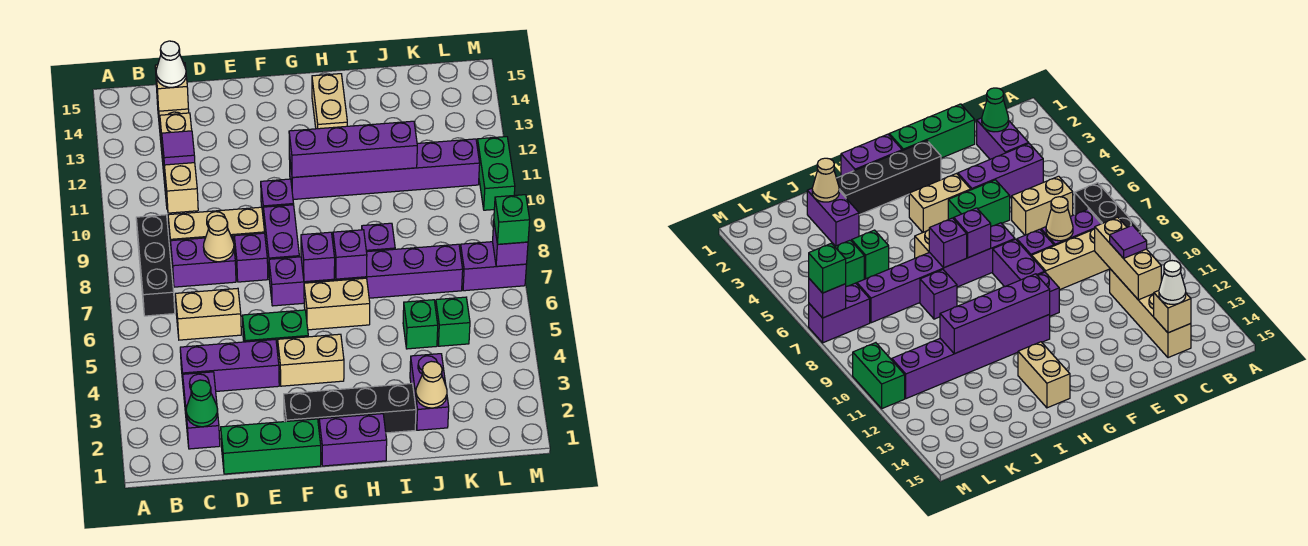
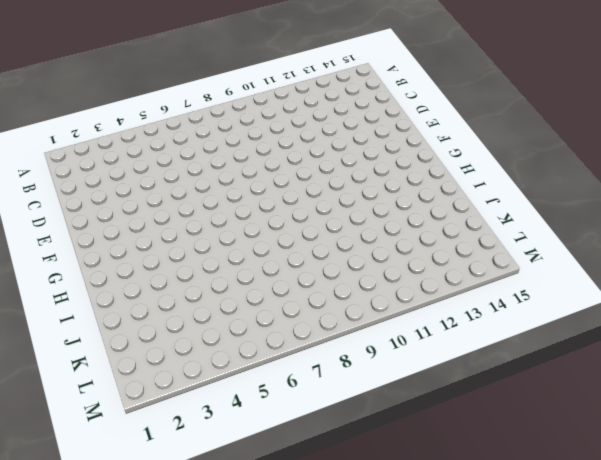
none -> black brick B7:B9 level 1
none -> purple brick C2:C3 level 1
none -> purple brick C4:E4 level 1
none -> tan brick C6:D6 level 1

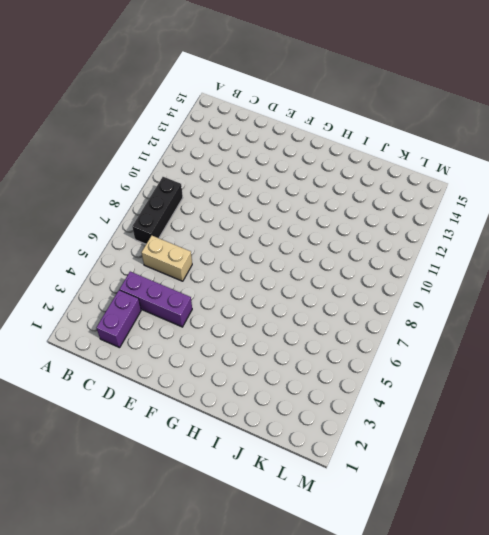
none -> purple brick C8:D8 level 1
none -> tan brick C9:E9 level 1
none -> tan brick C11:C14 level 1
none -> green brick D1:F1 level 1

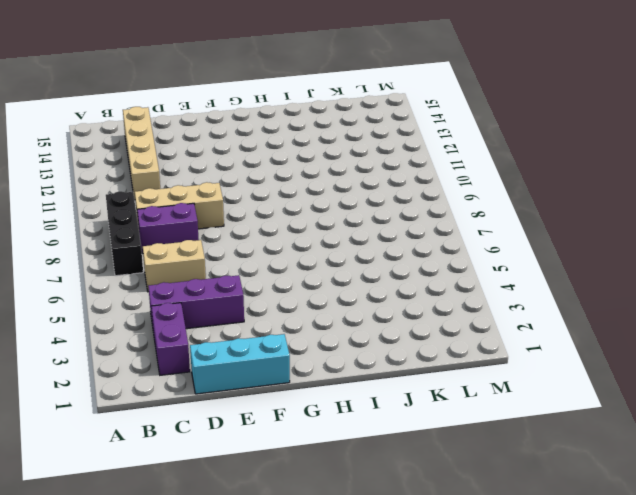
cyan brick D1:F1 level 1 -> green brick D1:F1 level 1
none -> green brick E5:F5 level 1
none -> purple brick E8 level 1
none -> black brick F2:I2 level 1
none -> tan brick F4:G4 level 1

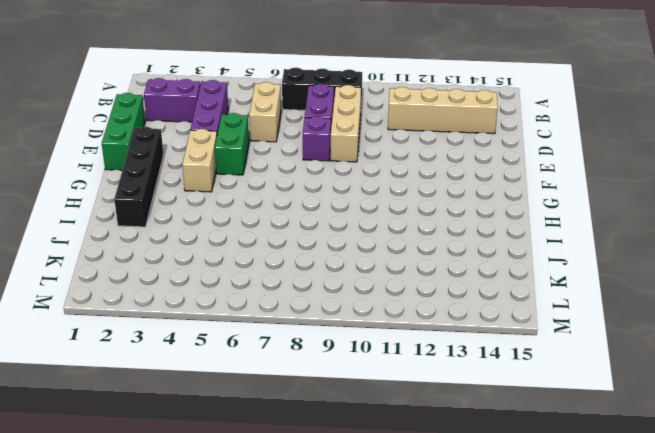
none -> purple brick F7:K7 level 1
none -> purple brick F8:F9 level 1
none -> purple brick F10 level 1
none -> purple brick G1:H1 level 1

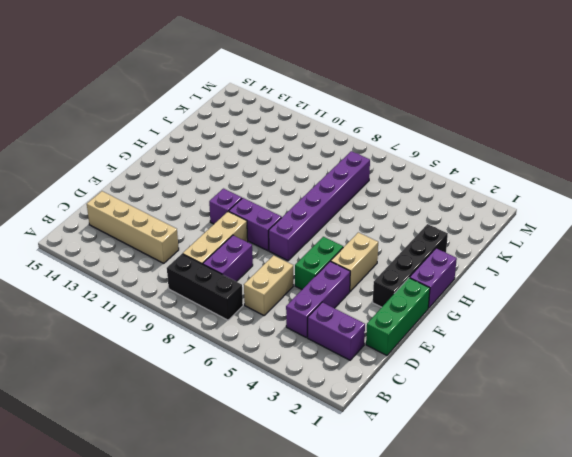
none -> purple brick E8 level 1
none -> tan brick G6:H6 level 1
none -> purple brick G11:L11 level 1
none -> tan brick H13:H14 level 1

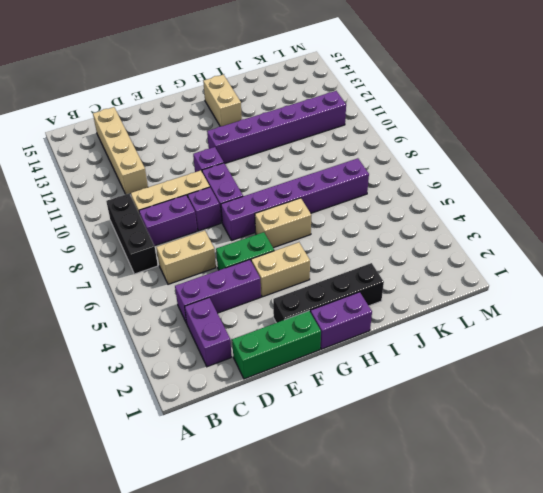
none -> purple brick I8 level 1
none -> purple brick J2:J3 level 1
none -> green brick J5 level 1
none -> green brick K5 level 1

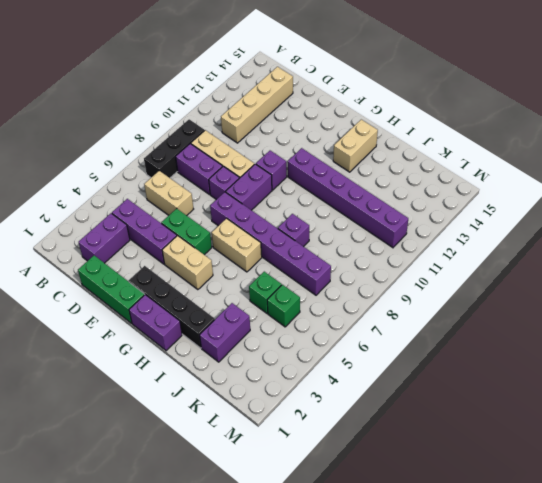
none -> purple brick L7:M7 level 1
none -> green brick M10:M11 level 1
none -> green cone C2 level 2
none -> tan brick C10:C12 level 2

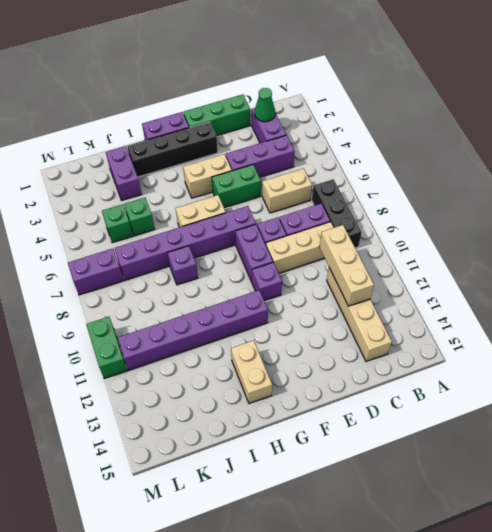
none -> tan brick C14 level 2
none -> tan cone D8 level 2
none -> purple brick G7 level 2
none -> purple brick G11:J11 level 2

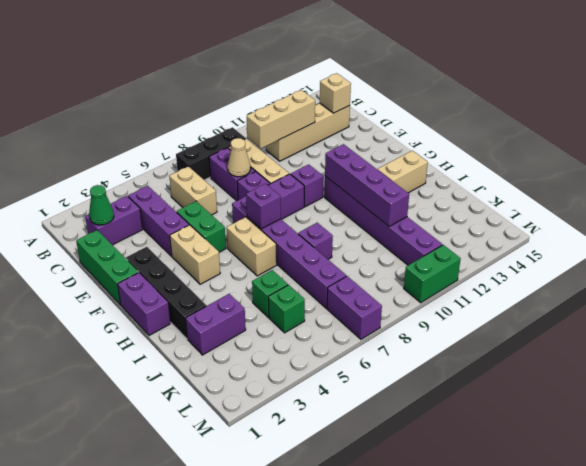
none -> purple brick H7 level 2
none -> tan cone J2 level 2
none -> purple brick M7 level 2
none -> purple tile C11 level 3

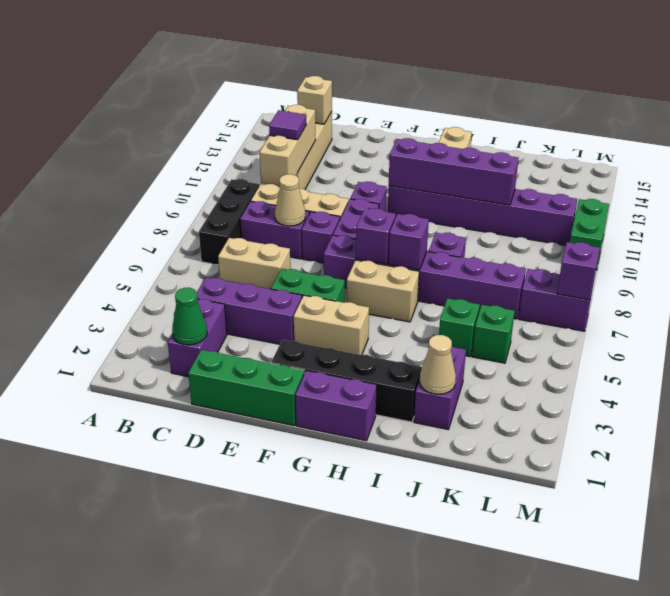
none -> white cone C14 level 3
none -> green brick M7 level 3

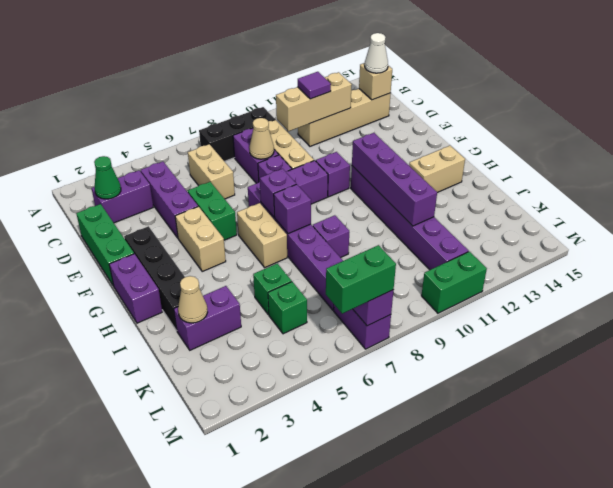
green brick M6:M7 level 3 -> green brick M7 level 3

